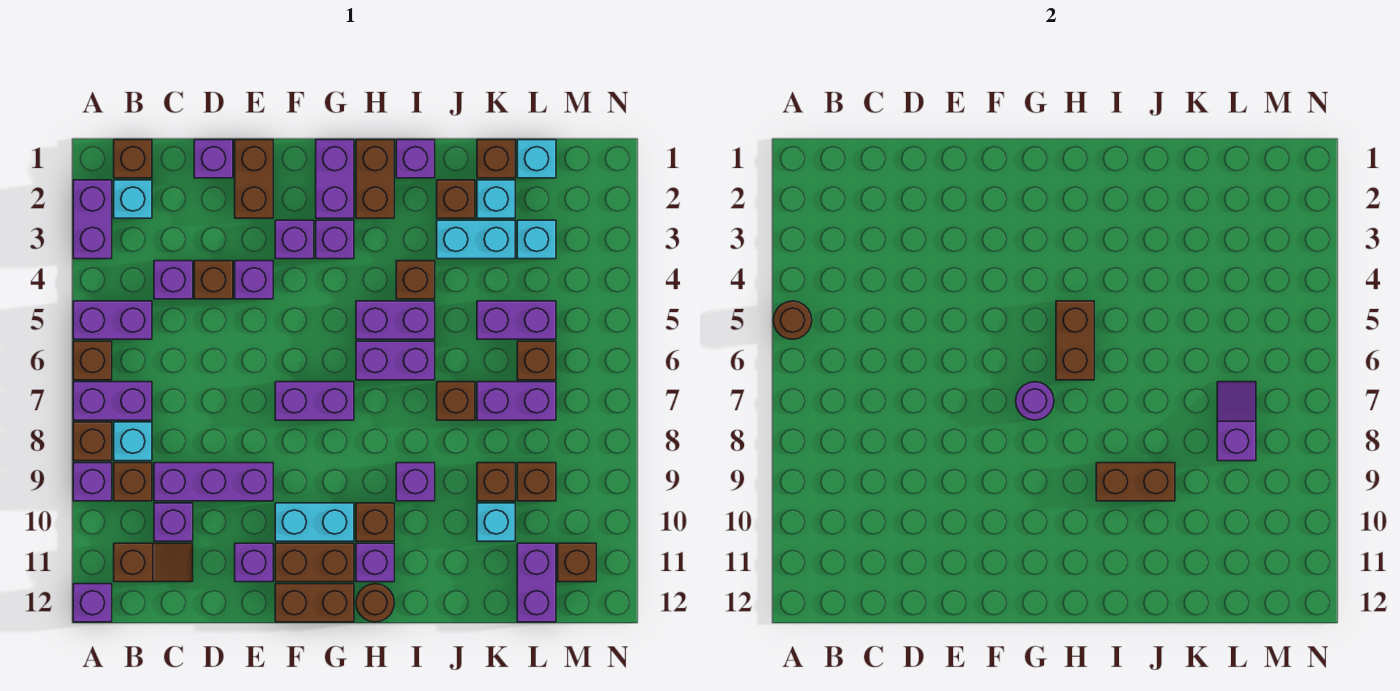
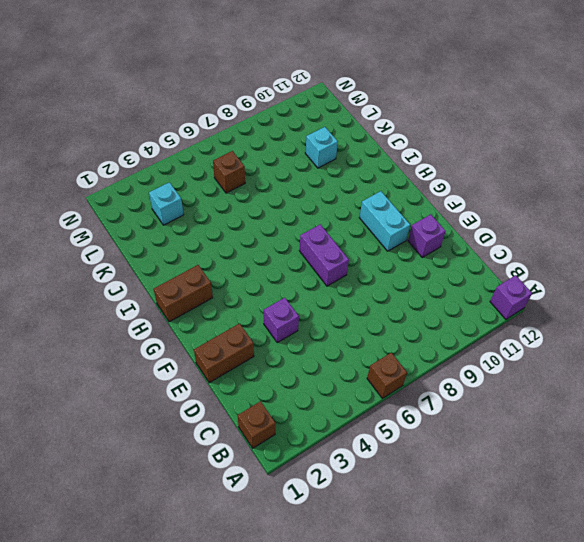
none -> purple brick A2:A3 level 1
none -> purple brick A5:B5 level 1
none -> purple brick A7:B7 level 1
none -> brown brick A8 level 1

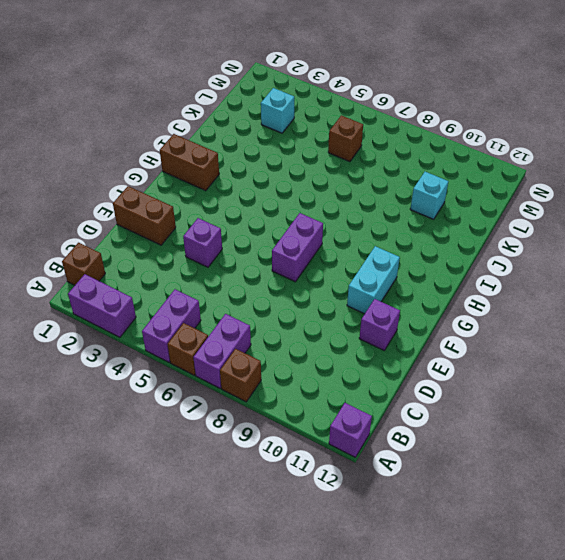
none -> purple brick A9 level 1
none -> cyan brick B2 level 1
none -> cyan brick B8 level 1
none -> brown brick B9 level 1

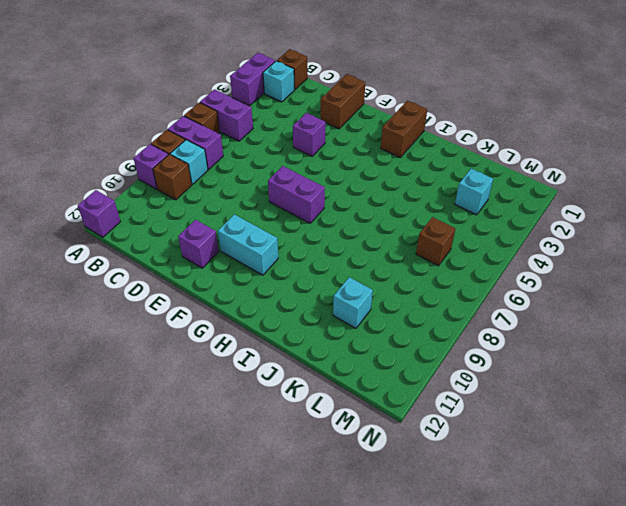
none -> brown slope B11:C11 level 1 top B
none -> purple brick C4 level 1
none -> purple brick C9:E9 level 1
none -> purple brick C10 level 1

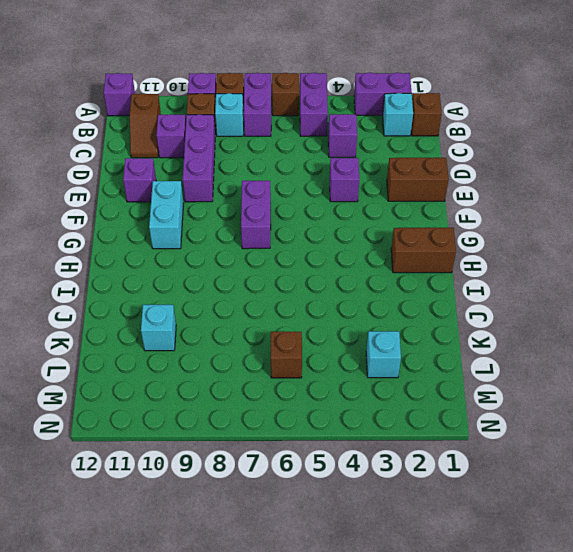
none -> purple brick D1 level 1
none -> brown brick D4 level 1
none -> purple brick F3 level 1
none -> brown brick F11:G11 level 1

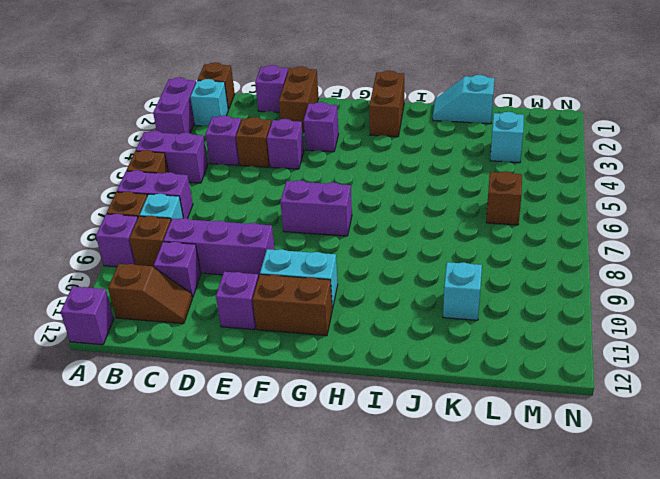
cyan slope J1:K1 level 1 top K -> brown brick K1 level 1
none -> brown brick F12:G12 level 1
none -> purple brick G1:G2 level 1
none -> purple brick G3 level 1
none -> purple brick H5:I5 level 1

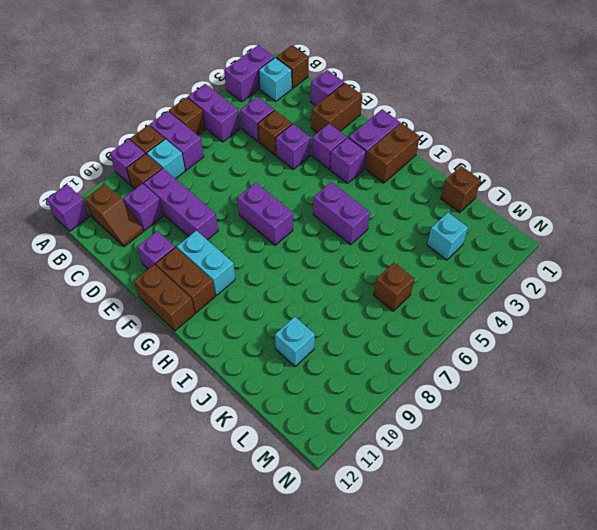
none -> purple brick H6:I6 level 1
none -> brown brick H10 level 1
none -> purple brick H11 level 1
none -> brown round brick H12 level 1

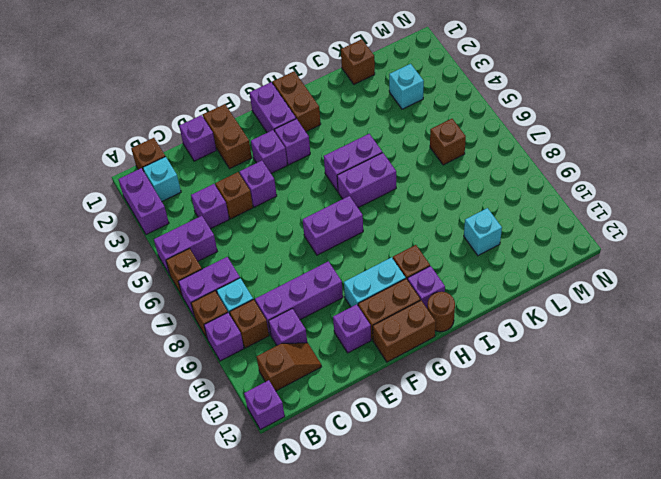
none -> purple brick I1 level 1
none -> brown brick I4 level 1
none -> purple brick I9 level 1
none -> brown brick J2 level 1

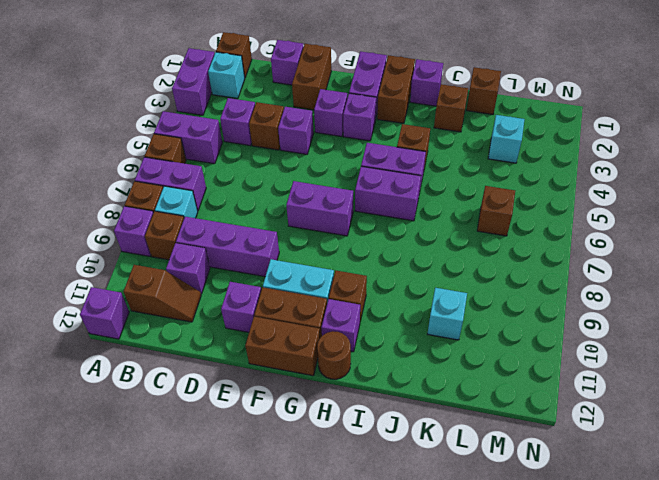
none -> purple brick I9 level 1
none -> cyan brick J3:K3 level 1
none -> brown brick J7 level 1
none -> cyan brick K2 level 1

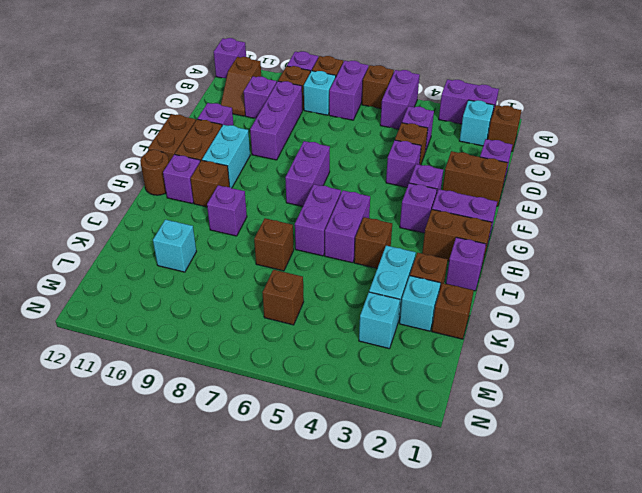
none -> purple brick K5:L5 level 1
none -> purple brick K7:L7 level 1
none -> brown brick K9 level 1
none -> cyan brick L1 level 1

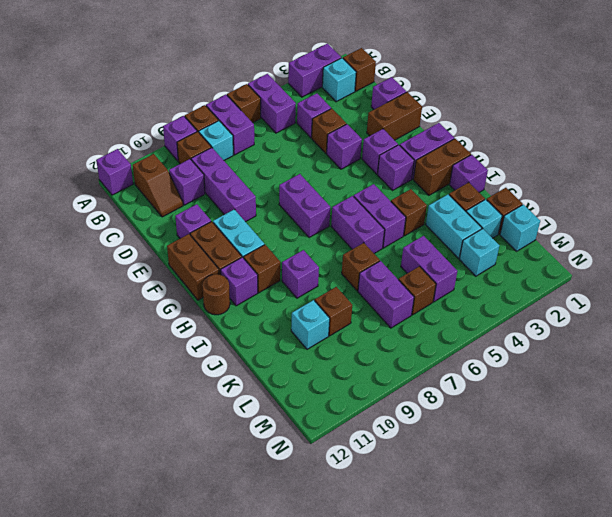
none -> brown brick L9 level 1
none -> purple brick L11:L12 level 1
none -> brown brick M11 level 1
none -> brown round brick A5 level 2

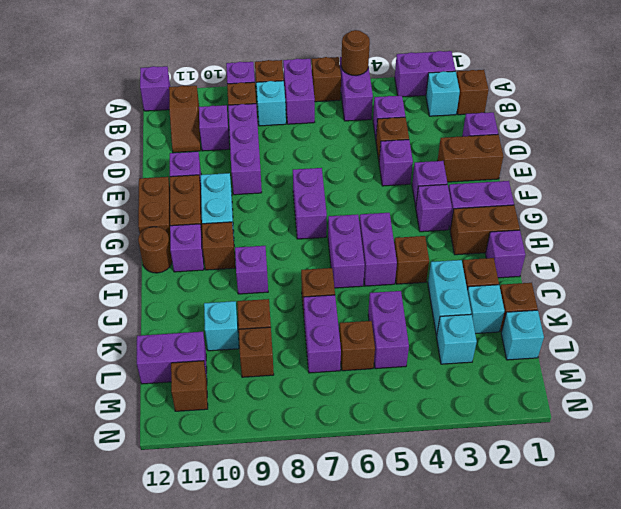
none -> purple round brick G7 level 2
none -> brown brick H5:H6 level 2
none -> brown brick I9:J9 level 2
none -> purple slope L7:L8 level 2 top 8

